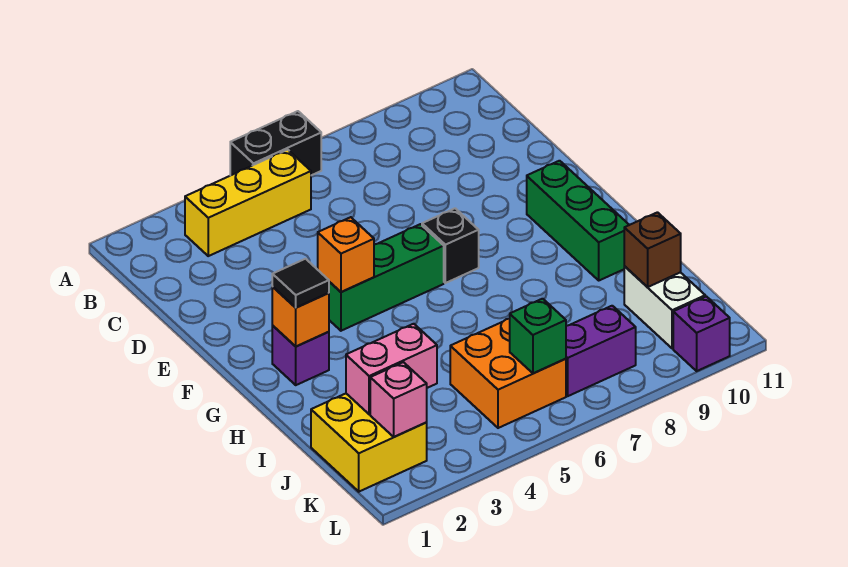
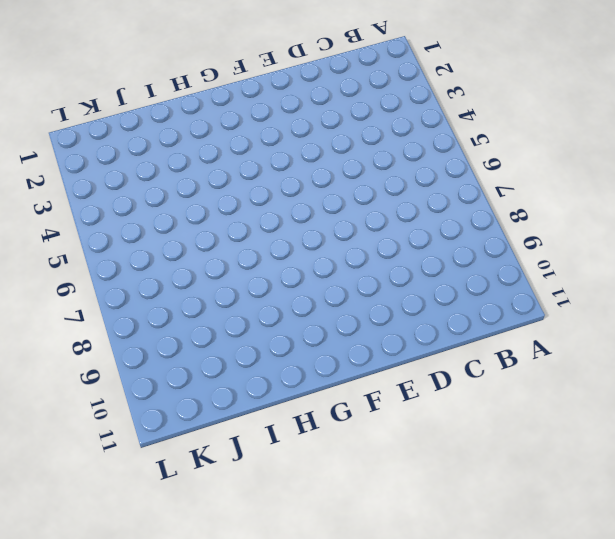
none -> black brick A5:A6 level 1
none -> yellow brick B3:B5 level 1
none -> green brick F4:F6 level 1

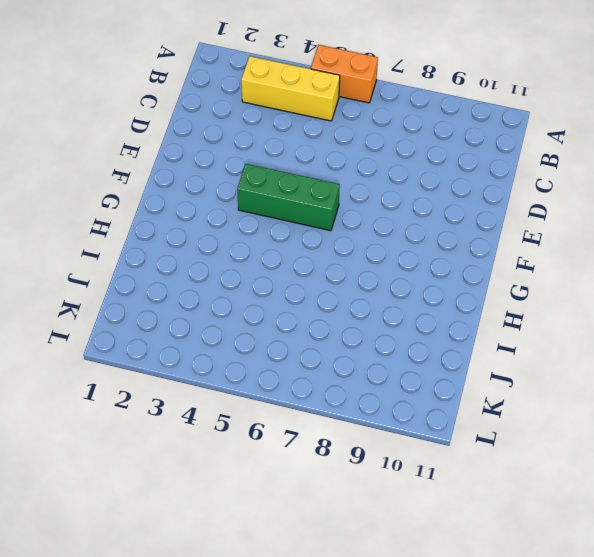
orange brick A5:A6 level 1 -> black brick A5:A6 level 1
none -> black brick F7 level 1
none -> green brick F10:H10 level 1
none -> purple brick G2 level 1

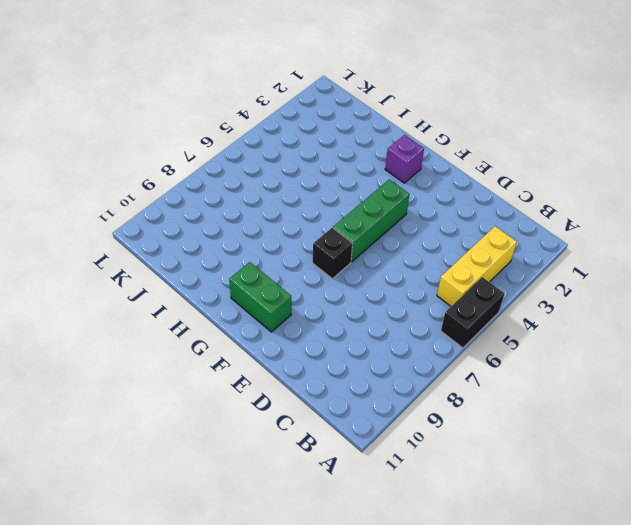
green brick F10:G10 level 1 -> green brick F10:H10 level 1
none -> yellow brick J1:K2 level 1
none -> orange brick J5:K6 level 1
none -> white brick J10:K10 level 1

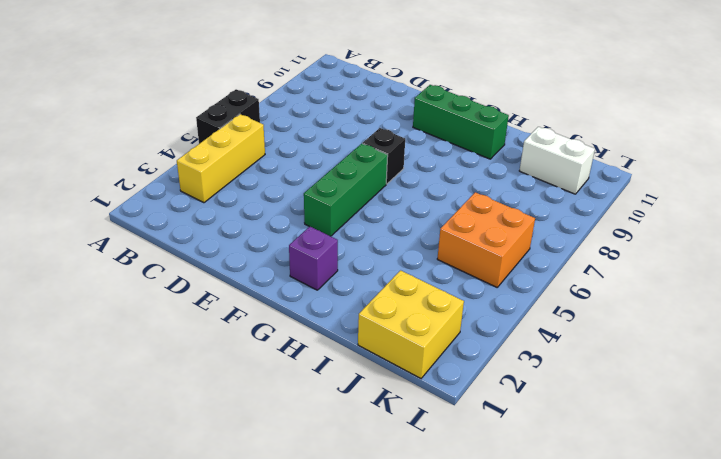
none -> purple brick K7:K8 level 1
none -> purple brick L10 level 1
none -> orange brick F4 level 2

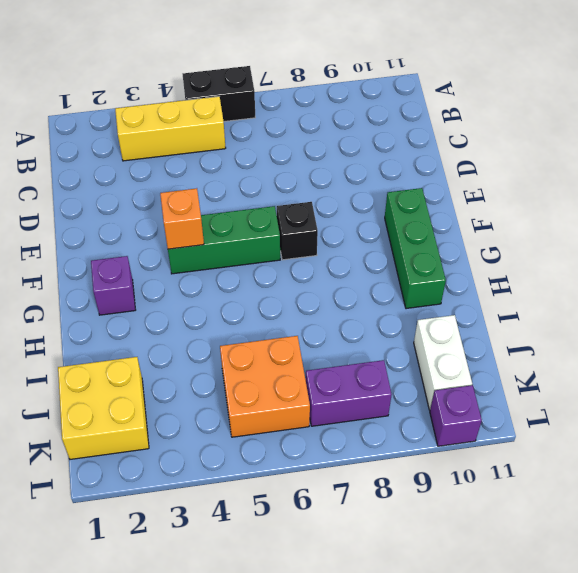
none -> orange brick G2 level 2
none -> pink brick J2:J3 level 2
none -> brown brick J10 level 2

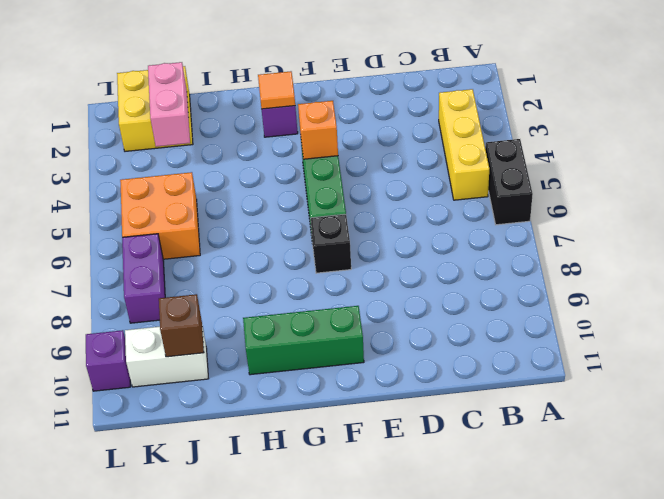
orange tile G2 level 2 -> orange brick G2 level 2
none -> pink brick K2 level 2
none -> green brick K6 level 2
none -> black tile G2 level 3

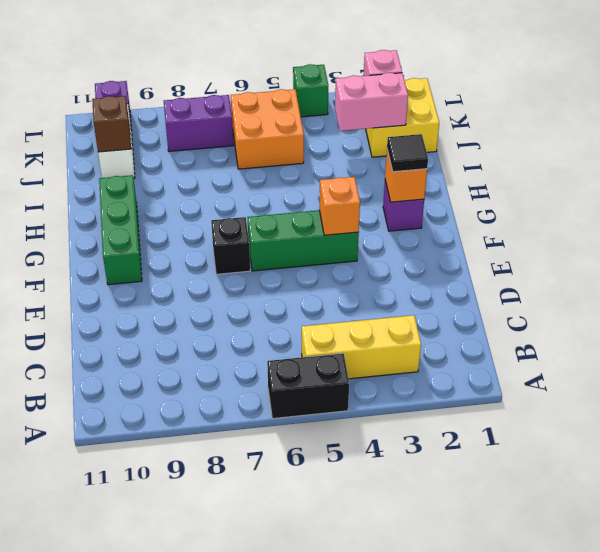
green brick L4 level 1 -> green brick K6 level 2

